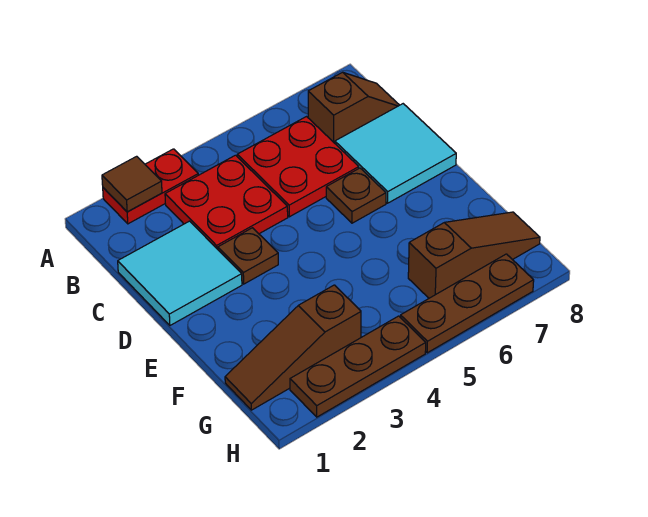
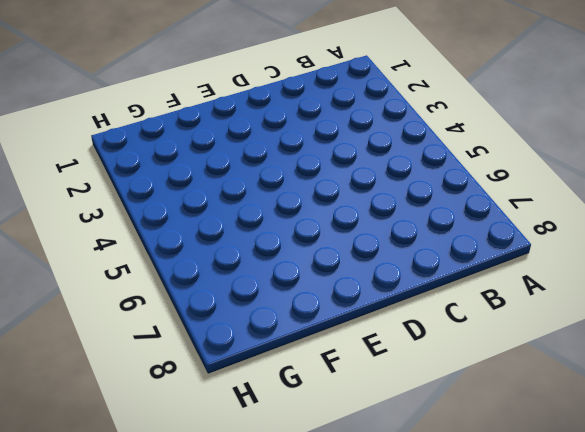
none -> red plate A2:A3 level 1
none -> red plate B3:C4 level 1
none -> red plate B5:C6 level 1

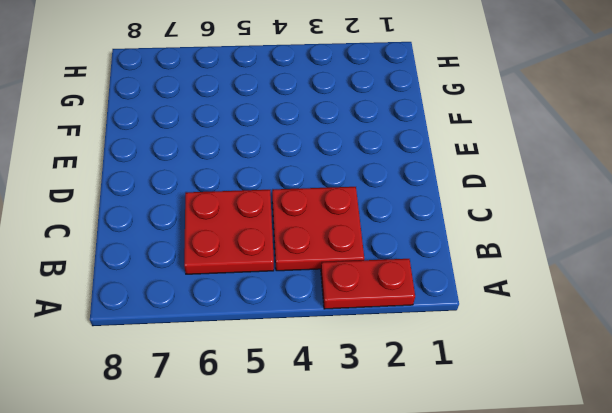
none -> brown slope B7:B8 level 1 top 7
none -> cyan tile C1:D2 level 1
none -> cyan tile C7:D8 level 1

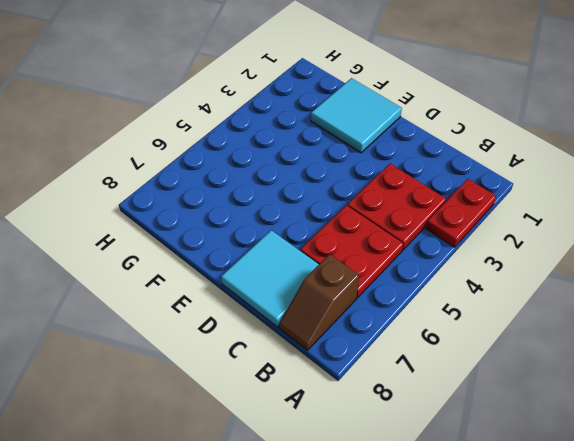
cyan tile E1:F2 level 1 -> cyan tile C1:D2 level 1
none -> brown plate D3 level 1
none -> brown plate D6 level 1
none -> brown slope G1:G3 level 1 top 3

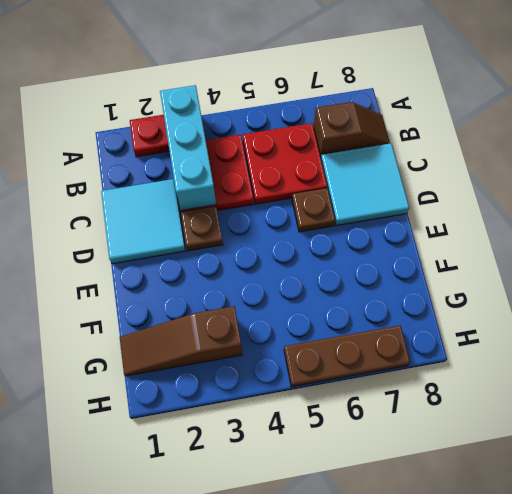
cyan brick A3:C3 level 2 -> none
none -> brown slope G6:G8 level 1 top 6
none -> brown plate H2:H4 level 1
none -> brown tile A2 level 2

